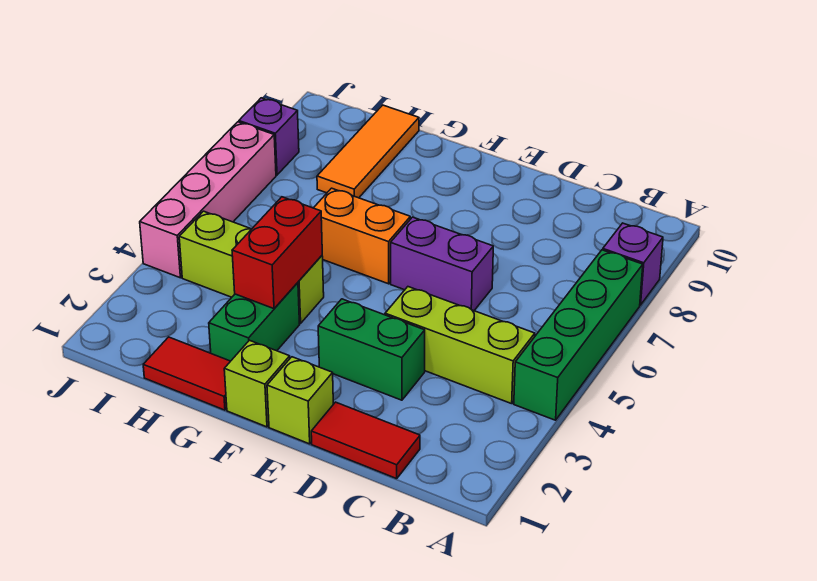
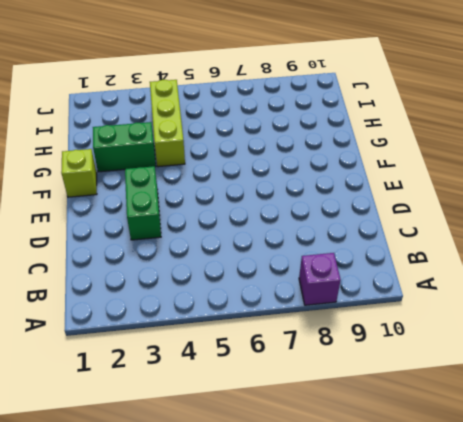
none -> green brick A4:A7 level 1
none -> lime brick B4:D4 level 1
none -> red tile C1:D1 level 1

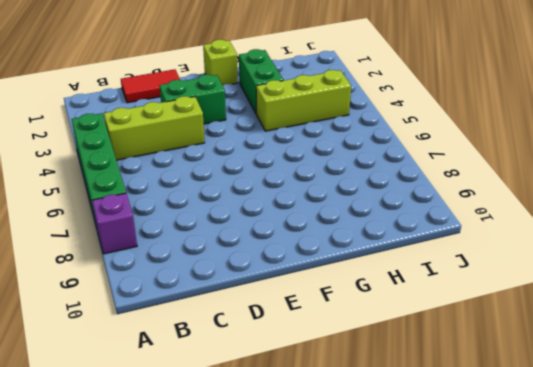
none -> purple brick D6:E6 level 1
none -> lime brick E1 level 1
none -> orange brick F6:G6 level 1

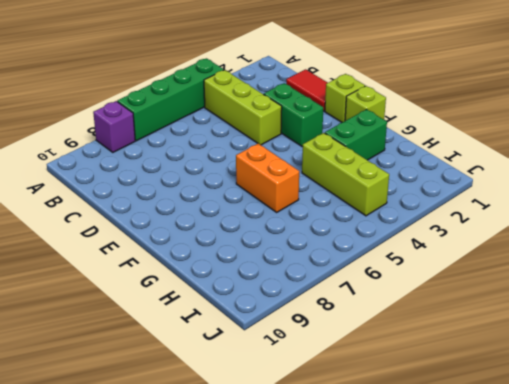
none -> purple brick D6:E6 level 1
none -> red tile G1:H1 level 1
none -> orange tile H8:H10 level 1

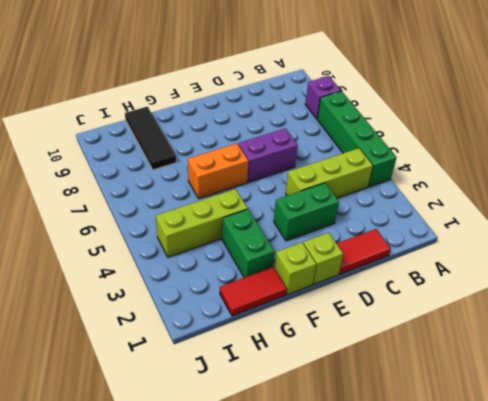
black tile H8:H10 level 1 -> orange tile H8:H10 level 1
none -> pink brick J4:J7 level 1
none -> purple brick J8 level 1
none -> red brick G3:G4 level 2

